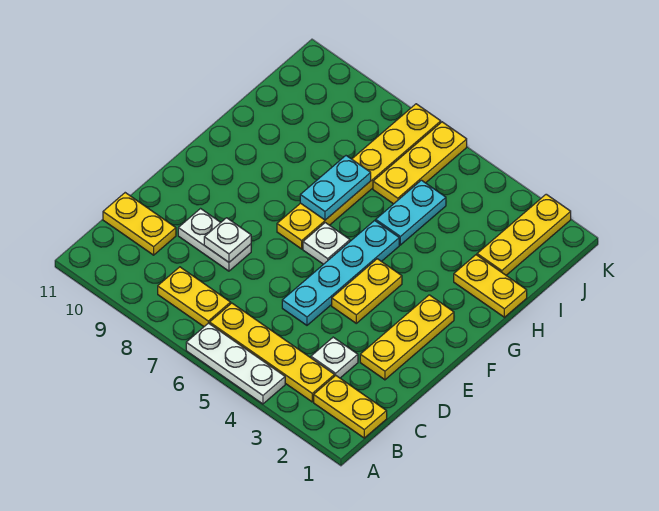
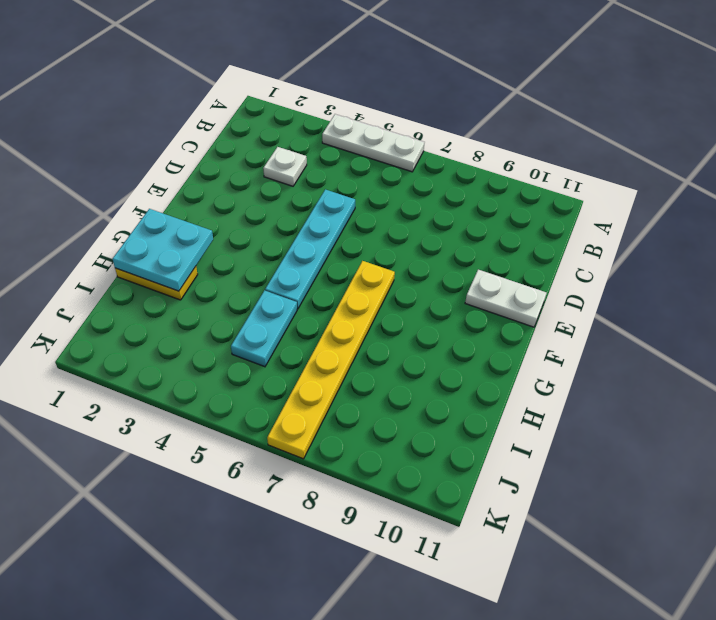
white plate E10:E11 level 1 -> white plate D8:D9 level 1
cyan plate G1:H2 level 2 -> none
none -> yellow plate B1:B2 level 1
none -> yellow plate B3:B6 level 1
none -> yellow plate B7:B8 level 1

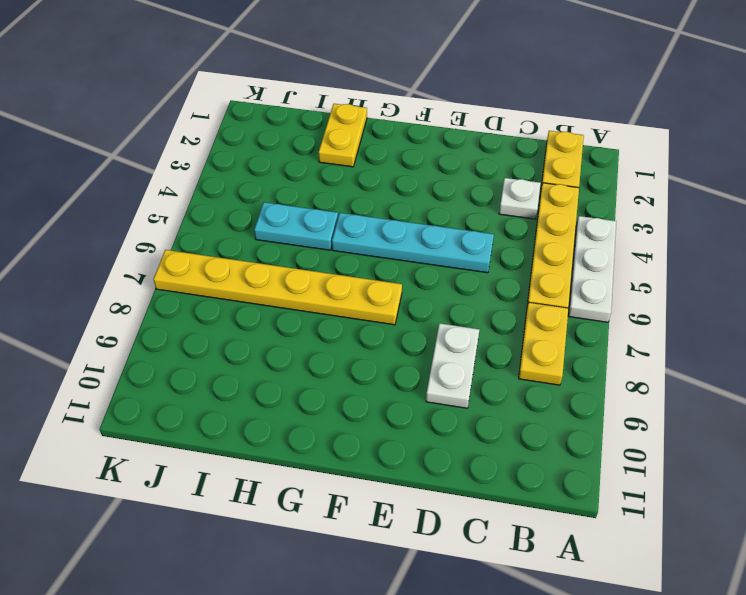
none -> yellow plate C10:C11 level 1
none -> yellow plate D2:F2 level 1
none -> yellow plate E4:F4 level 1

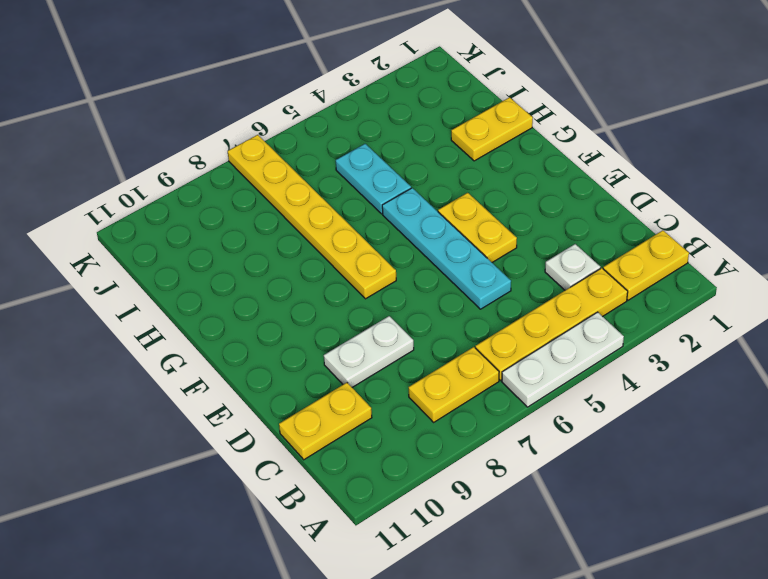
none -> yellow plate D2:F2 level 1
none -> white plate F6 level 1
none -> yellow plate I2:K2 level 1

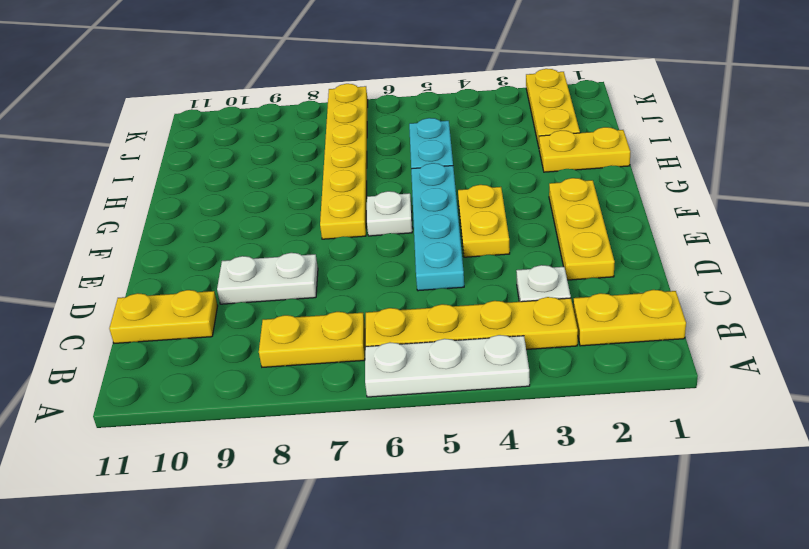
none -> yellow plate I6:K6 level 1
none -> white plate D8 level 2
none -> cyan plate G7:H7 level 2

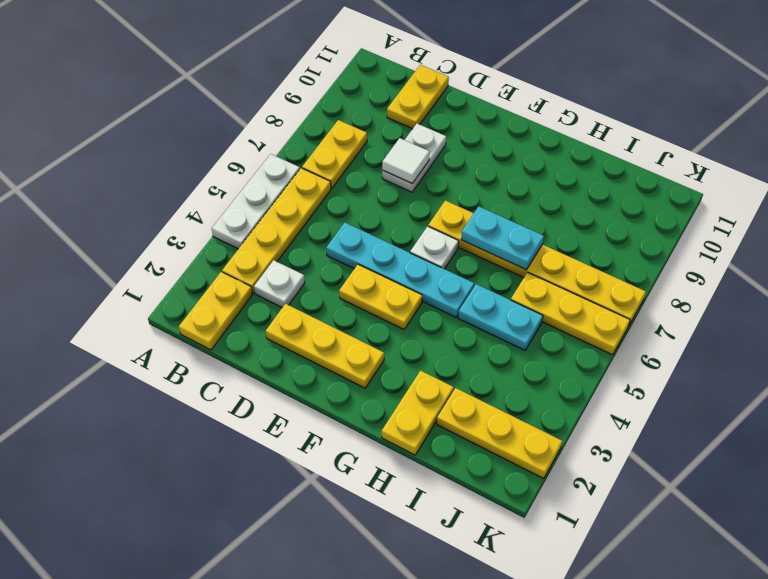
white tile D8 level 2 -> white plate D8 level 2

